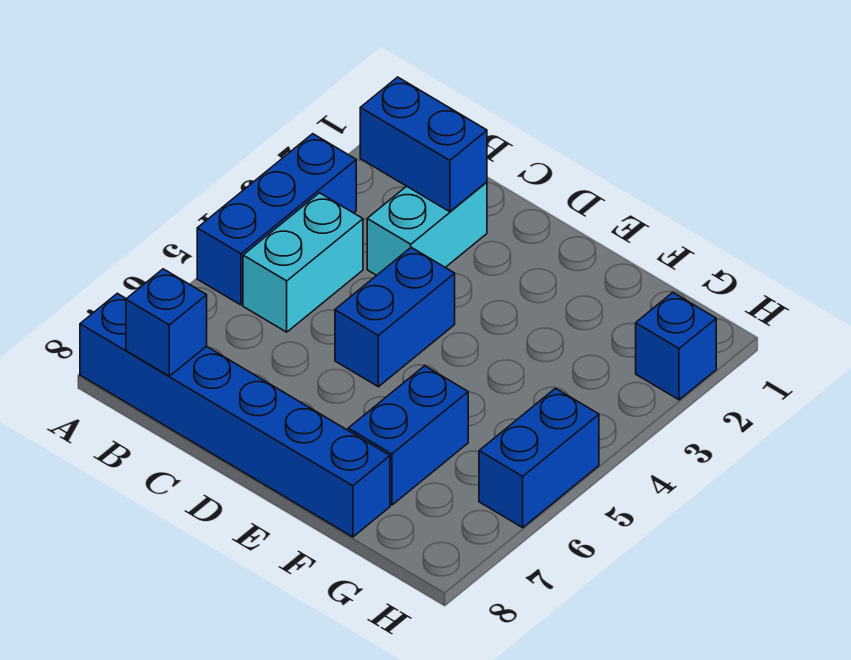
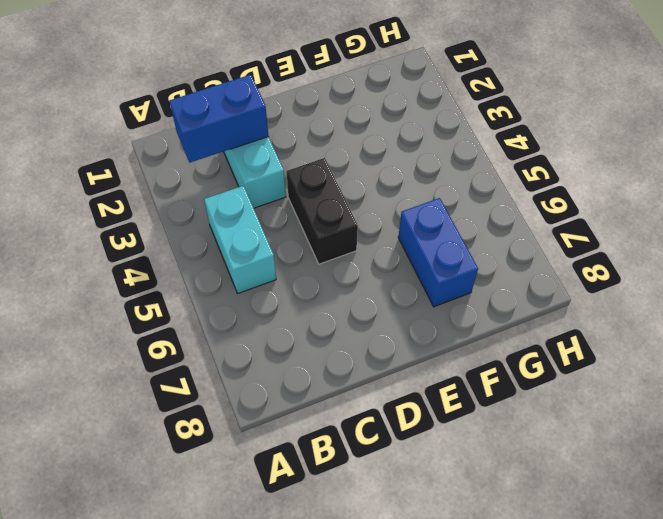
black brick D4:D5 level 1 -> blue brick D4:D5 level 1
none -> blue brick A3:A5 level 1
none -> blue brick A8:F8 level 1

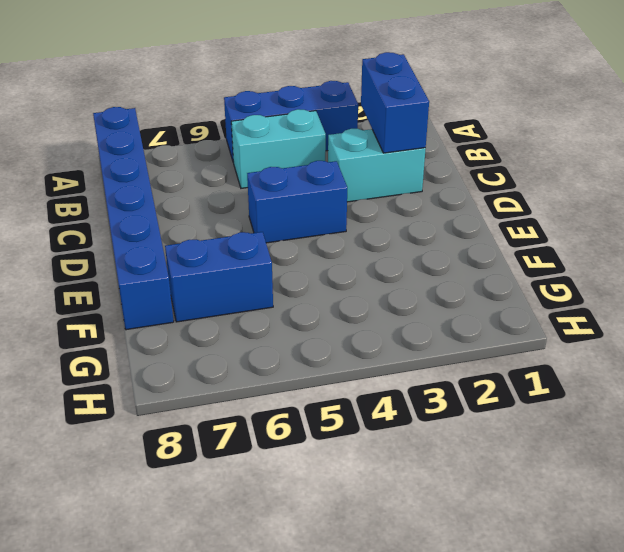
none -> blue brick H2 level 1
none -> blue brick H5:H6 level 1

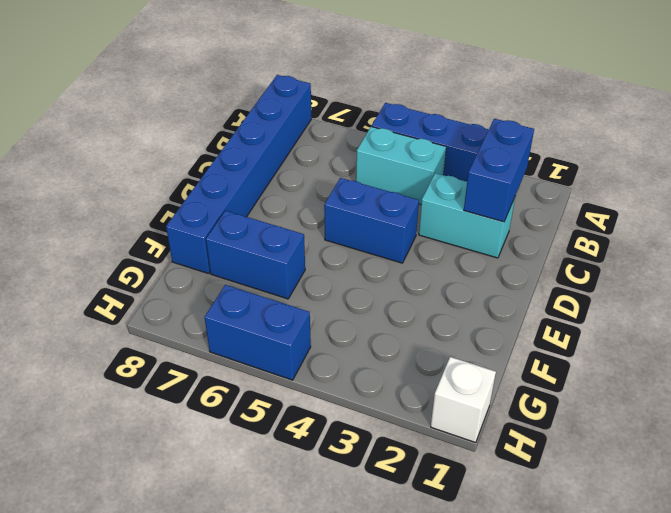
white brick H1 level 1 -> none
none -> blue brick H2 level 1
none -> blue brick B8 level 2

